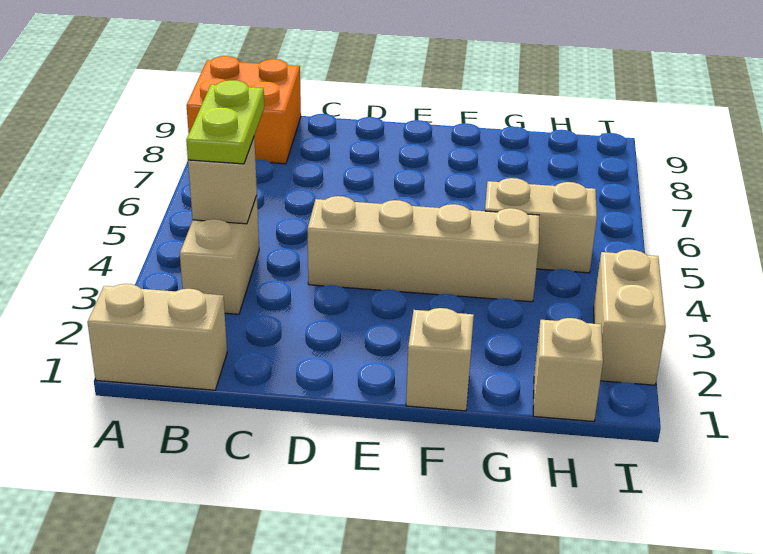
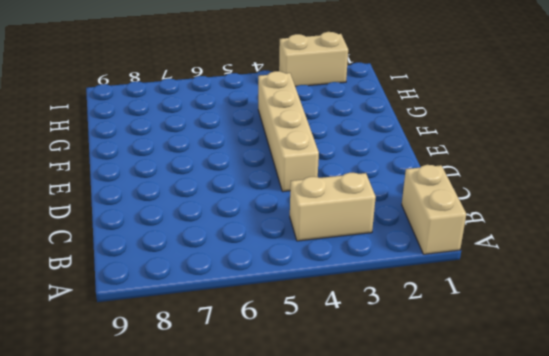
none -> orange brick A8:B9 level 1
none -> tan brick F1 level 1

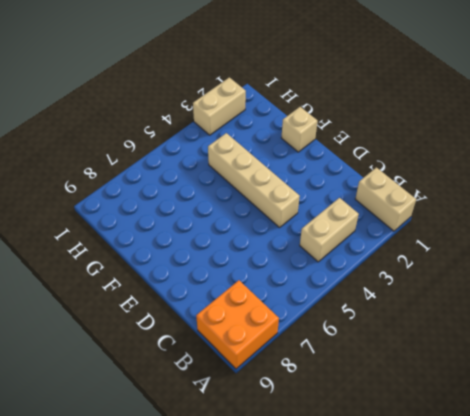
none -> tan brick G5:H5 level 1
none -> tan brick H1 level 1

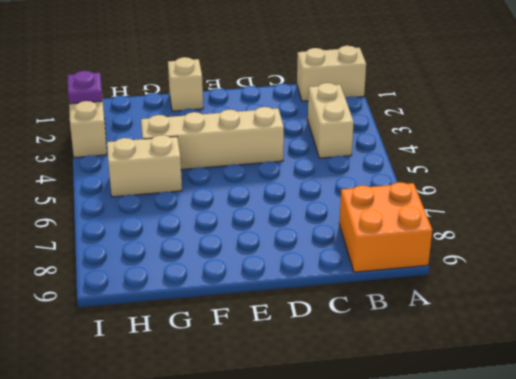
purple plate I2 level 2 -> none
none -> tan brick H1 level 1
none -> tan brick B4 level 2

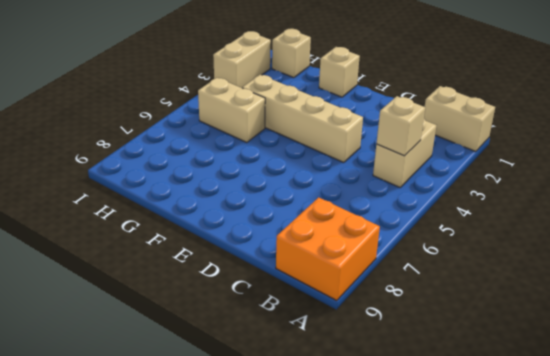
none -> lime plate B4:B5 level 3

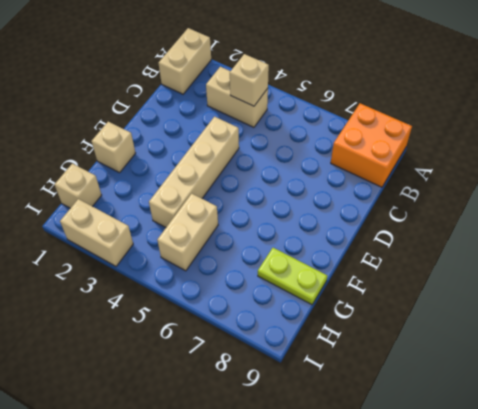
lime plate G8:G9 level 1 -> lime plate B4:B5 level 3

